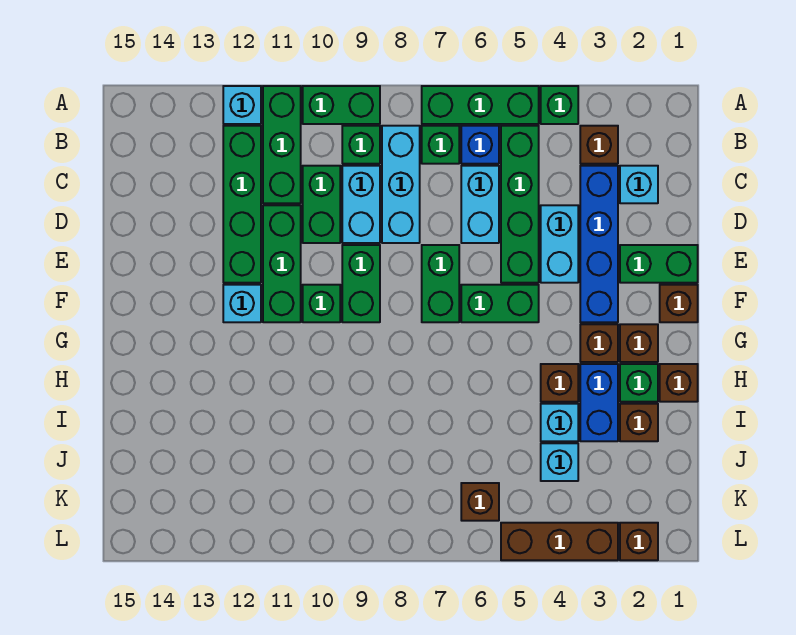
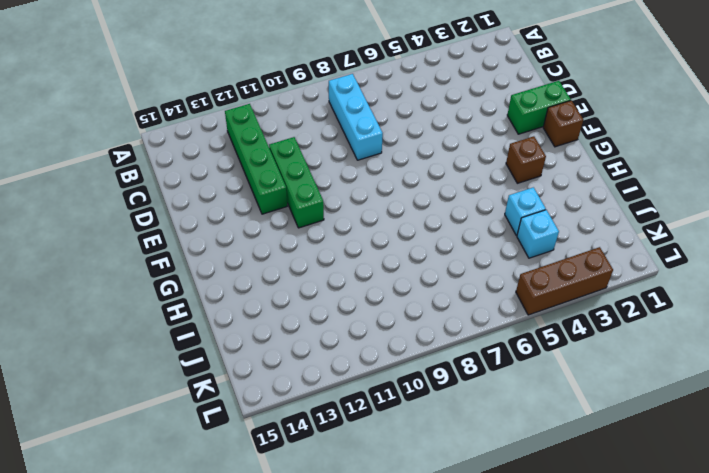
none -> green brick A4 level 1
none -> green brick A5:A7 level 1
none -> green brick A9:A10 level 1
none -> green brick A11:C11 level 1

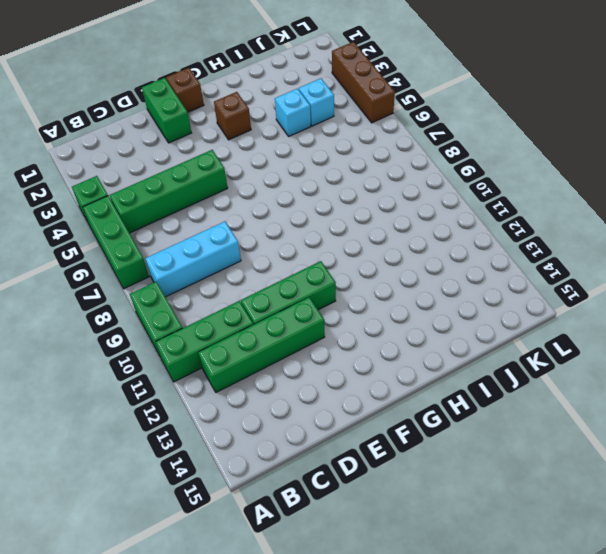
none -> cyan brick A12 level 1
none -> brown brick B3 level 1
none -> blue brick B6 level 1
none -> green brick B7 level 1

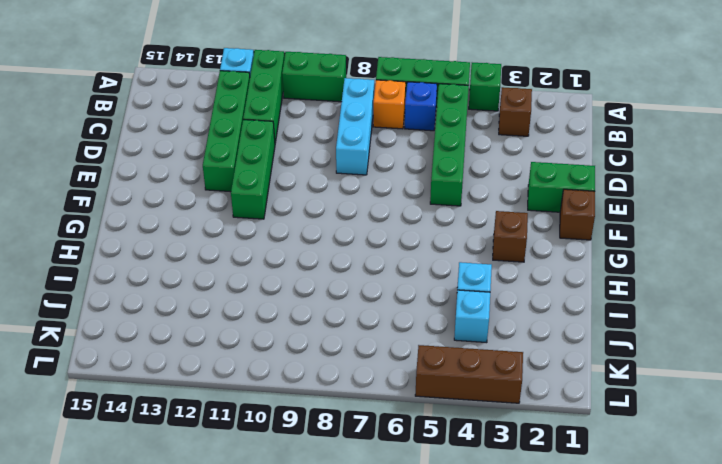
orange brick B7 level 1 -> green brick B7 level 1
none -> green brick B9 level 1
none -> cyan brick C2 level 1
none -> blue brick C3:F3 level 1
none -> cyan brick C6:D6 level 1

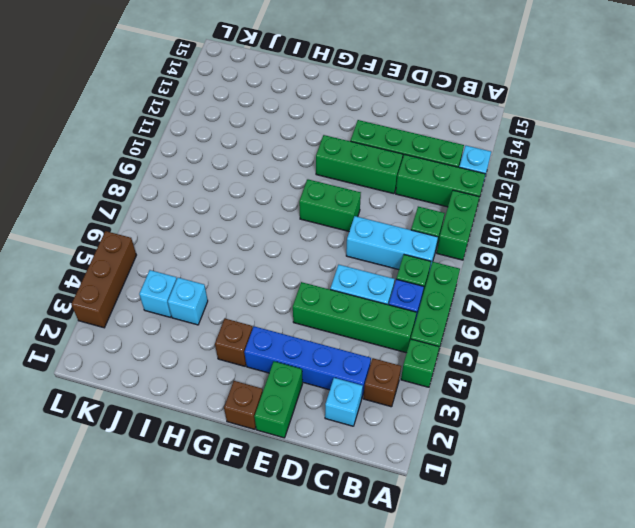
none -> cyan brick C9:D9 level 1
none -> green brick C10:D10 level 1
none -> cyan brick D4:E4 level 1
none -> green brick E7:F7 level 1

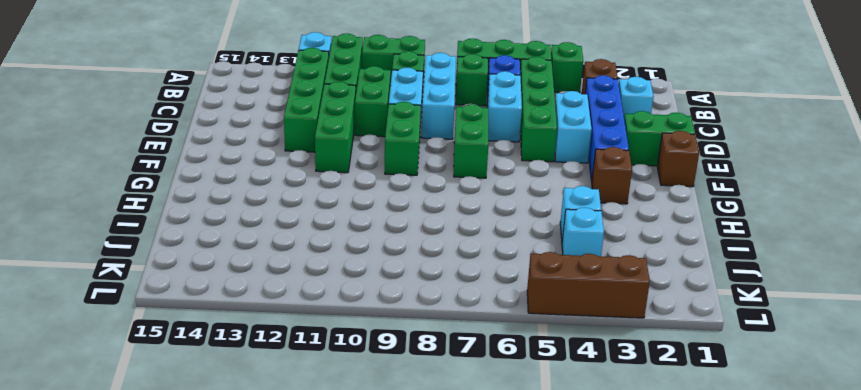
none -> green brick F5:F6 level 1
none -> green brick F10 level 1
none -> cyan brick F12 level 1
none -> brown brick G2 level 1

